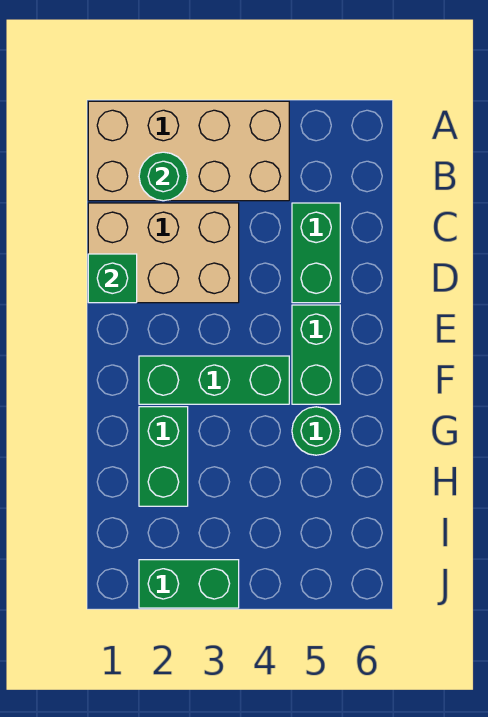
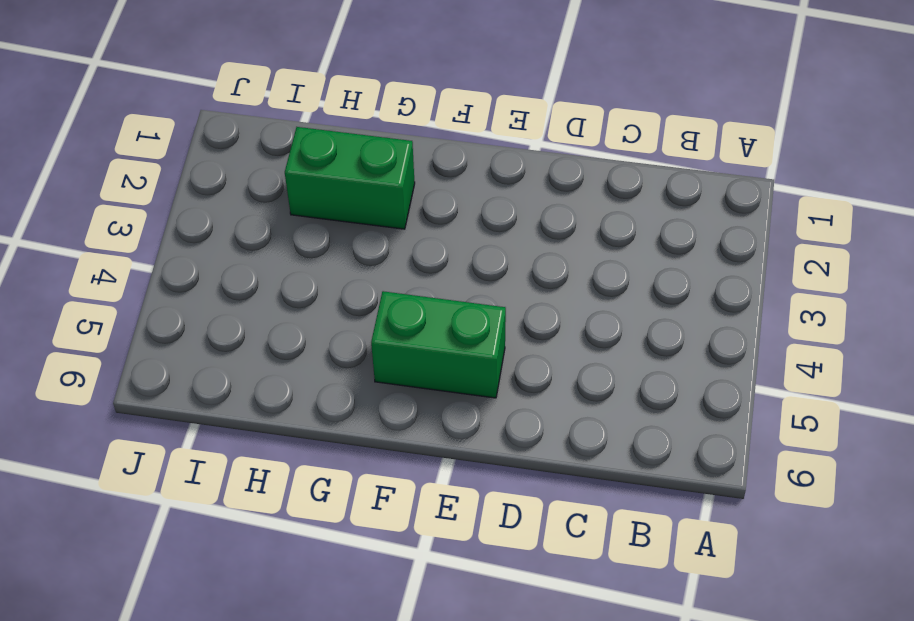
none -> tan brick A1:B4 level 1
none -> tan brick C1:D3 level 1

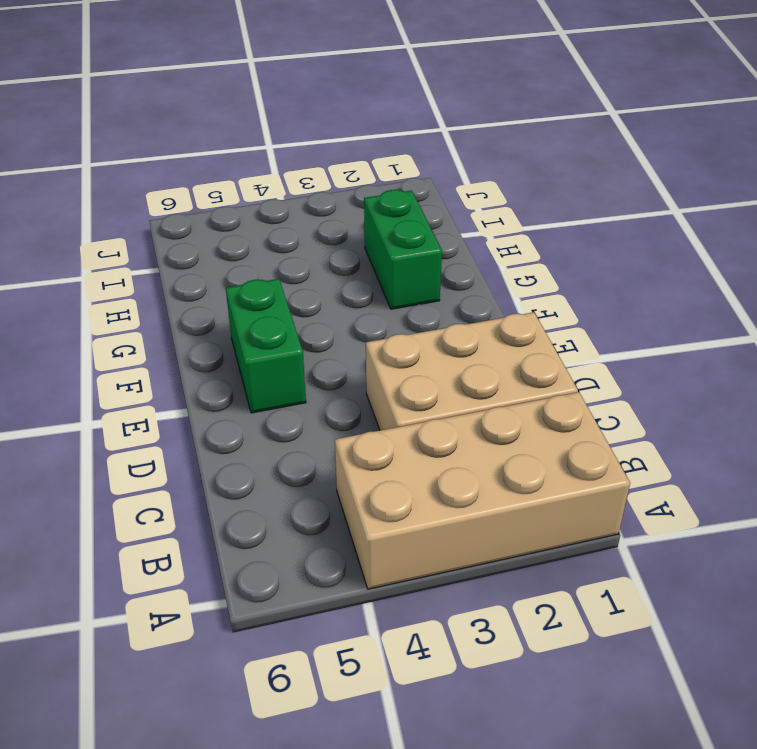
none -> green brick C5:D5 level 1
none -> green brick F2:F4 level 1

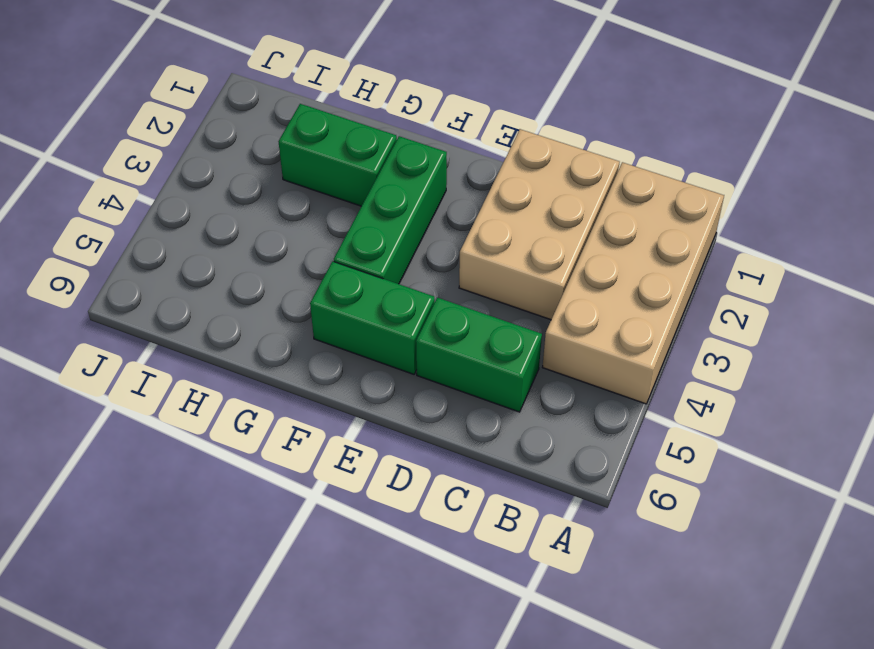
none -> green round brick G5 level 1
none -> green brick J2:J3 level 1

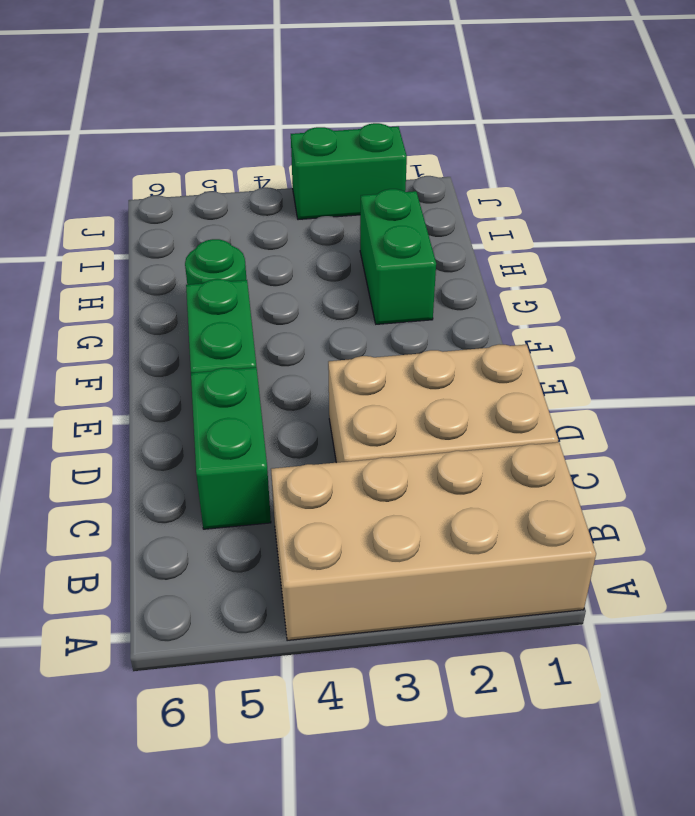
none -> green brick F2:F4 level 1
none -> green round brick B2 level 2

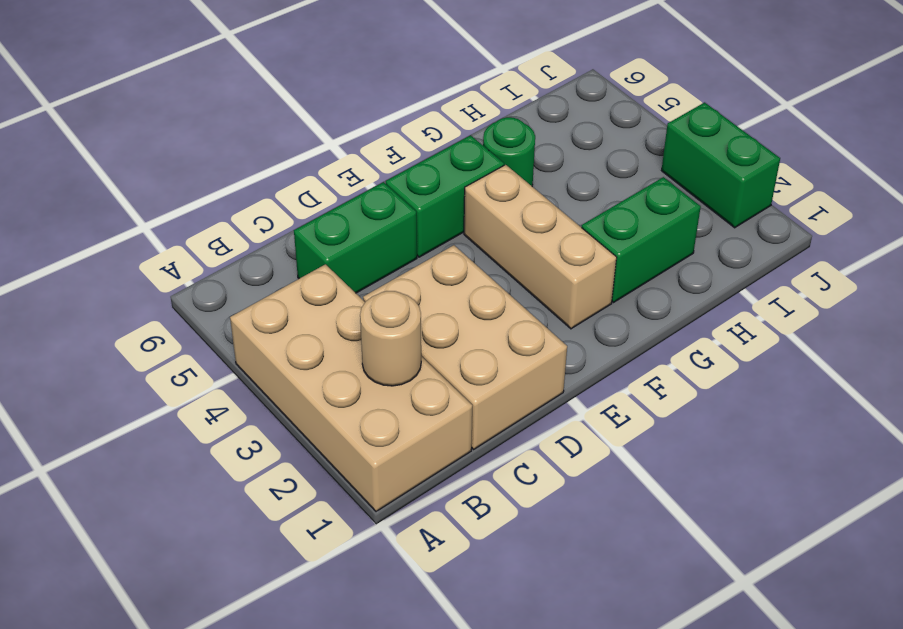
tan round brick B2 level 2 -> green round brick B2 level 2
tan brick F2:F4 level 1 -> green brick F2:F4 level 1
none -> green brick D1 level 2

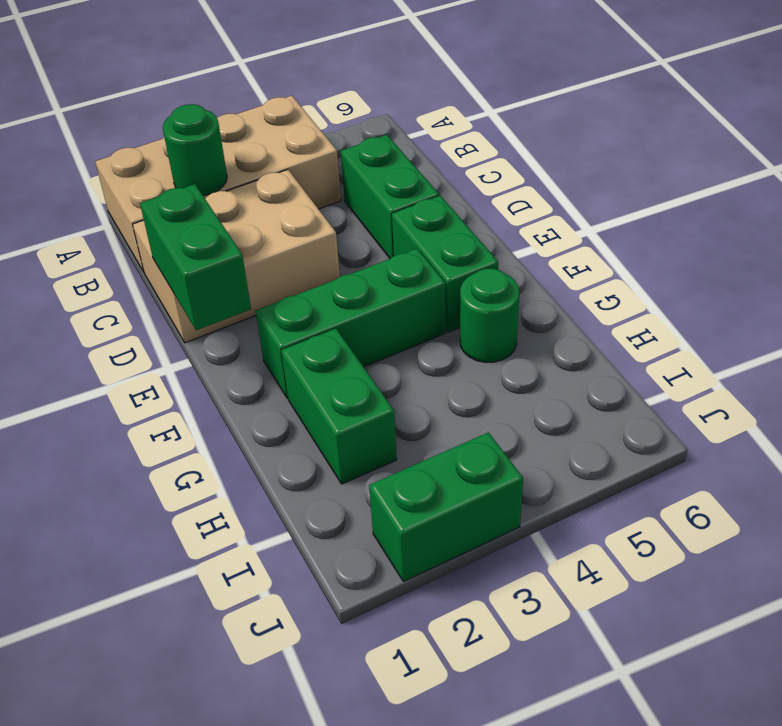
green brick D1:E1 level 2 -> green brick D1 level 2

